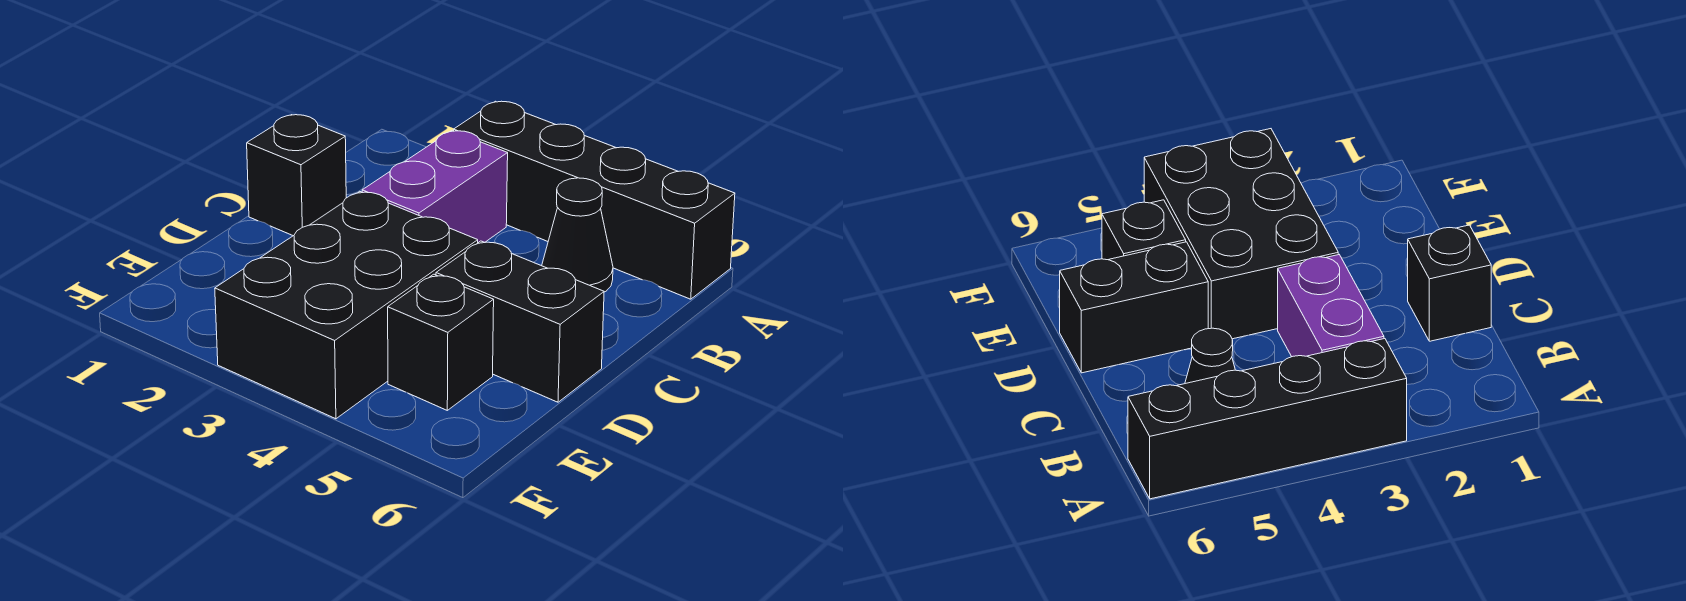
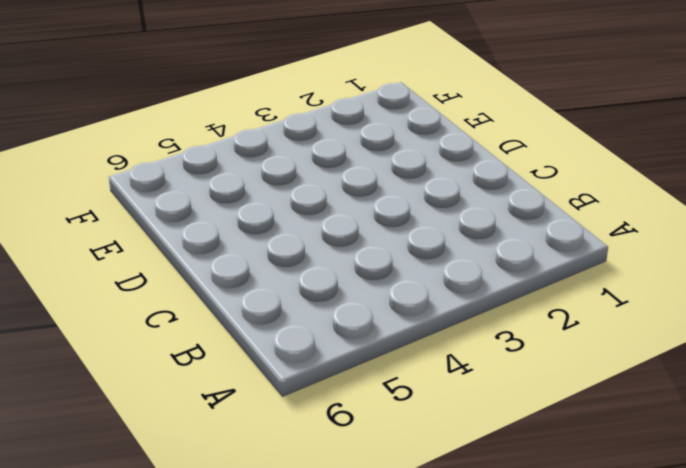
none -> black brick A3:A6 level 1
none -> purple brick B3:C3 level 1

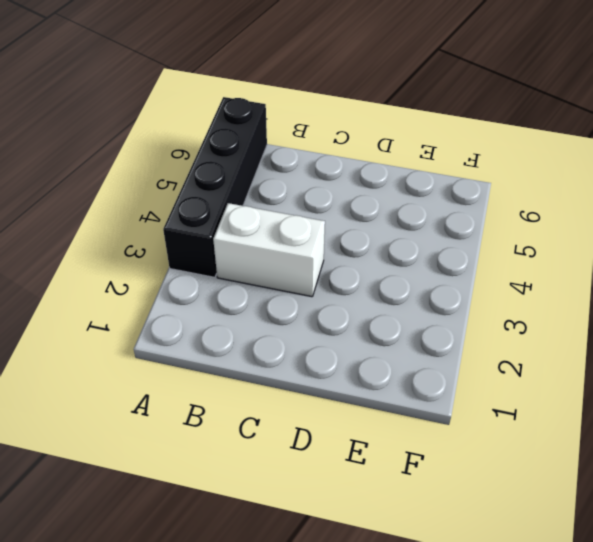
white brick B3:C3 level 1 -> purple brick B3:C3 level 1
none -> black cone B5 level 1
none -> black brick C1 level 1

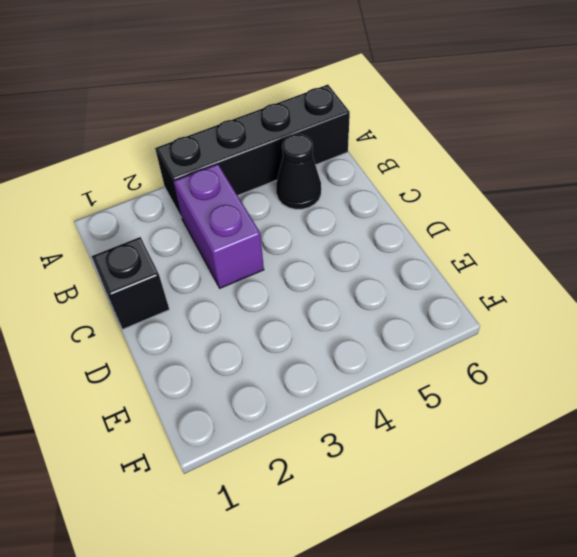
none -> black brick D3:F4 level 1
none -> black brick D5:D6 level 1

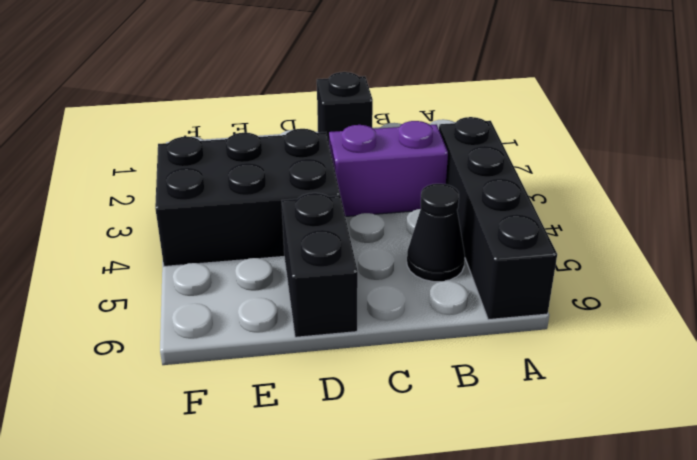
none -> black brick E5 level 1

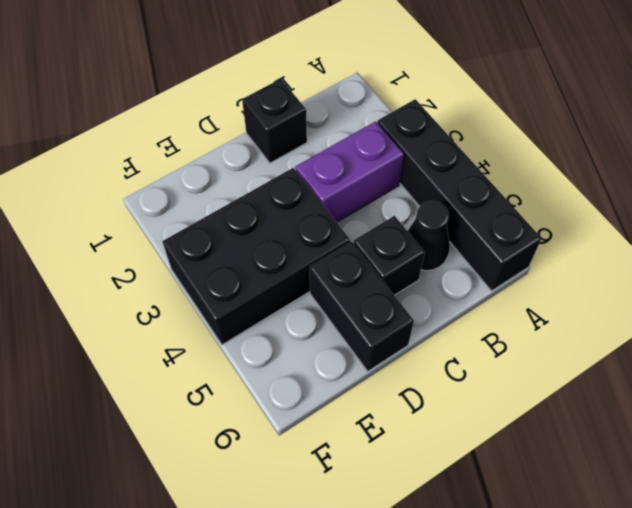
black brick C5 level 1 -> black brick E5 level 1

